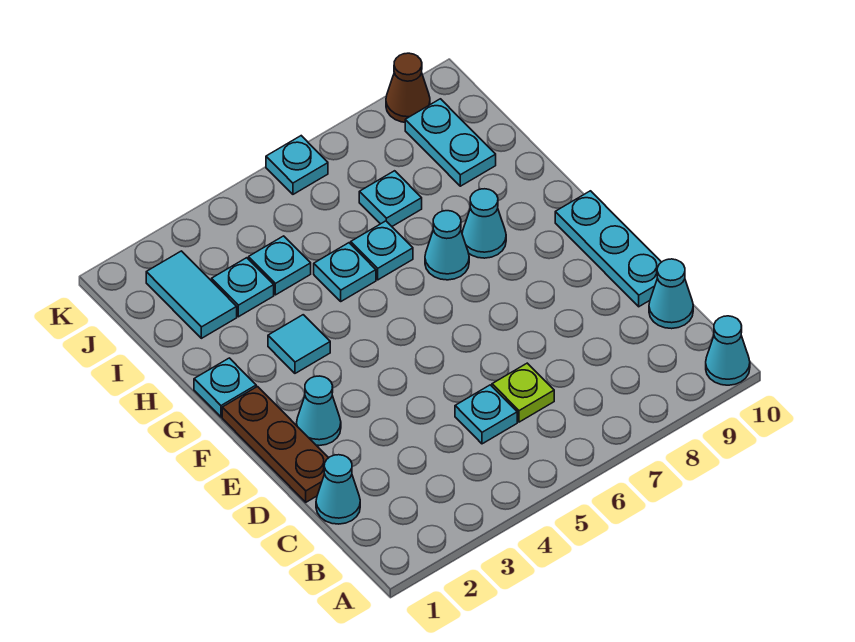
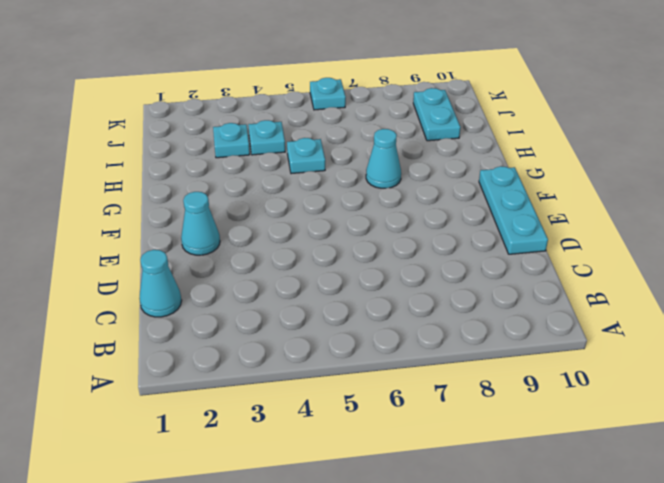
none -> cyan cone A10 level 1
none -> cyan plate C5 level 1
none -> lime plate C6 level 1

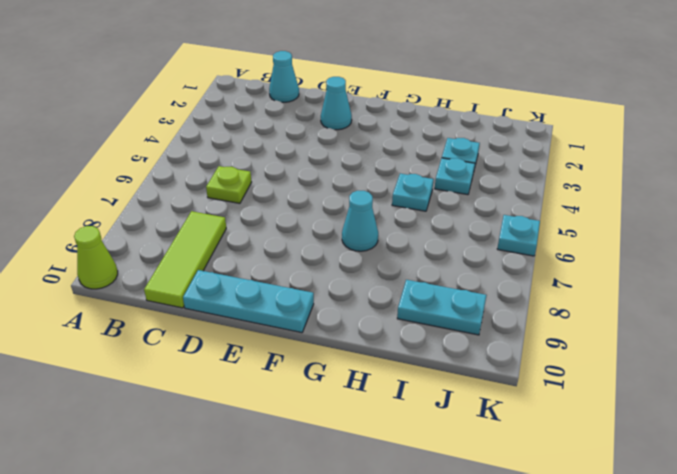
lime cone A10 level 1 -> cyan cone A10 level 1
lime tile C8:C10 level 1 -> cyan cone C10 level 1
none -> cyan plate C5 level 1
none -> brown plate D1:F1 level 1
none -> cyan plate G1 level 1

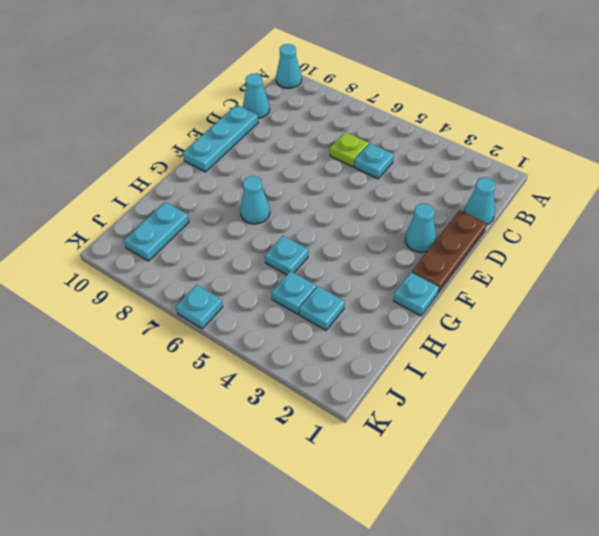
none -> cyan tile G3 level 1
none -> cyan cone G8 level 1
none -> cyan plate H6 level 1

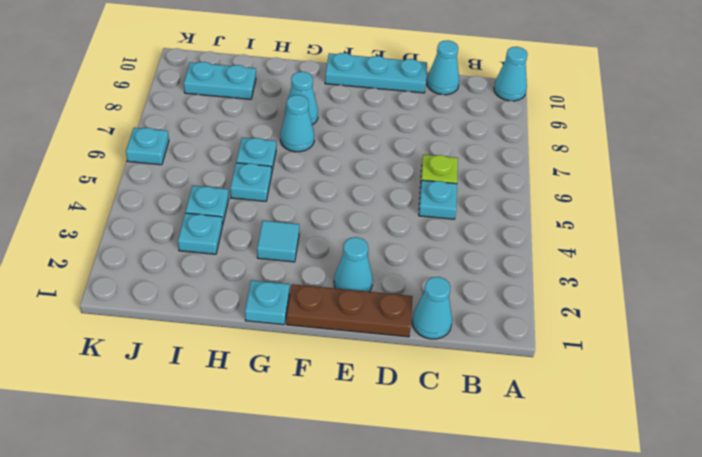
none -> cyan tile I2:J2 level 1
none -> cyan plate I7 level 1
none -> brown cone K9 level 1

